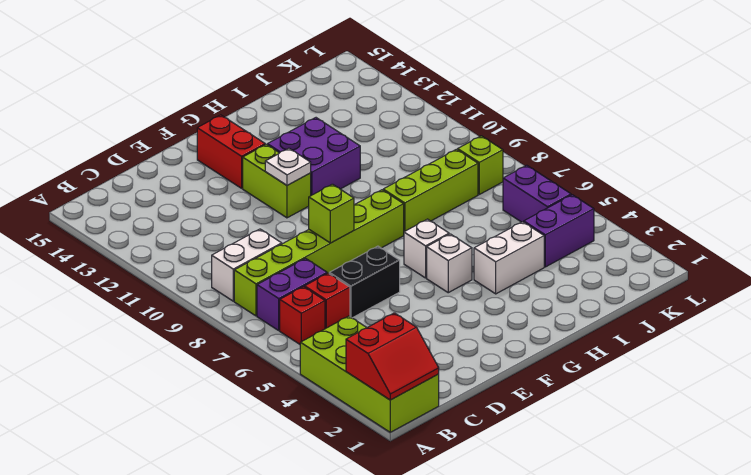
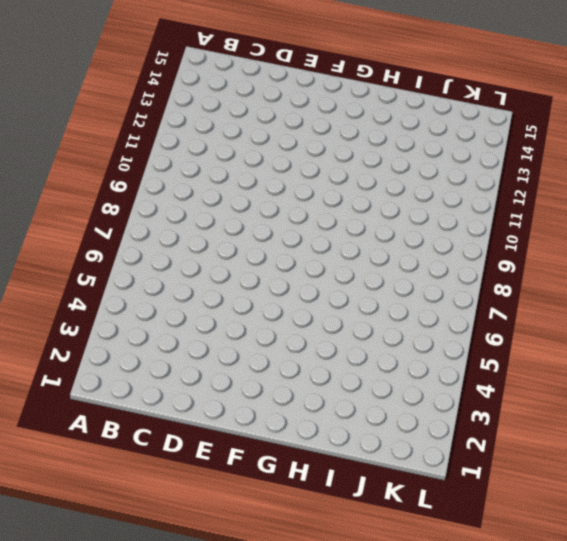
none -> lime brick A1:B4 level 1
none -> red brick B6 level 1
none -> purple brick B7:C7 level 1

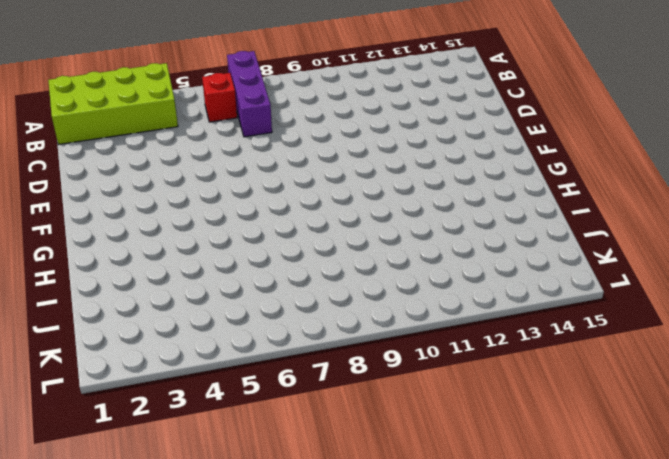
purple brick A7:C7 level 1 -> purple brick B7:C7 level 1
none -> lime brick B8:G8 level 1
none -> white brick B9:C9 level 1
none -> red brick C6 level 1

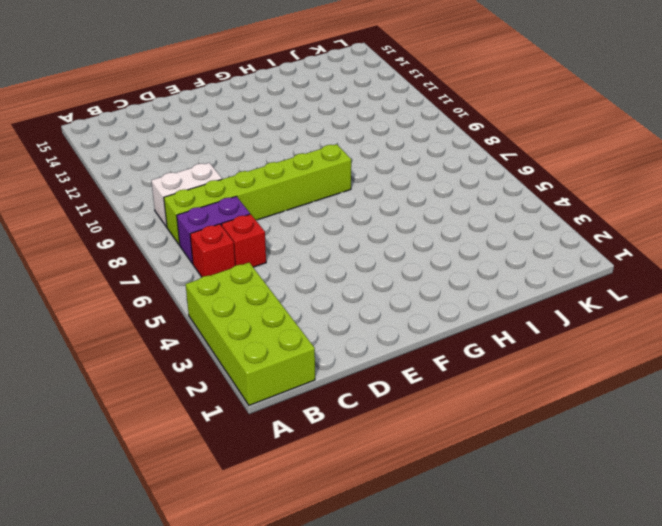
none -> black brick D6:E6 level 1
none -> lime brick F11:F12 level 1
none -> red brick F13:F14 level 1

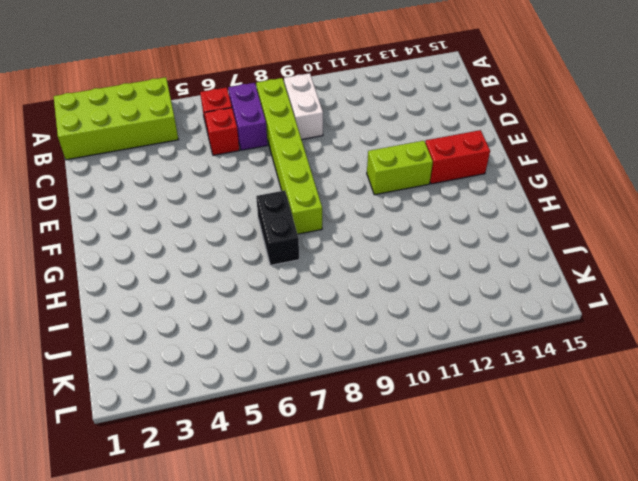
black brick G7:H7 level 1 -> black brick D6:E6 level 1
none -> white brick G5 level 1
none -> white brick G6 level 1
none -> purple brick G11:H12 level 1

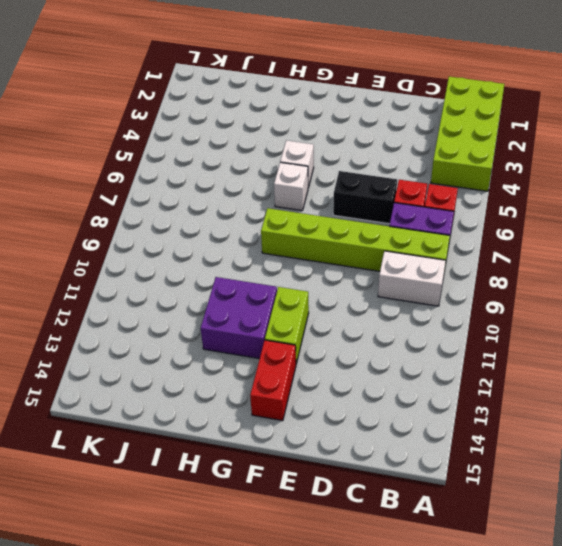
none -> white brick H4:I4 level 1
none -> lime brick H8:J8 level 1
none -> purple brick J4:K4 level 1

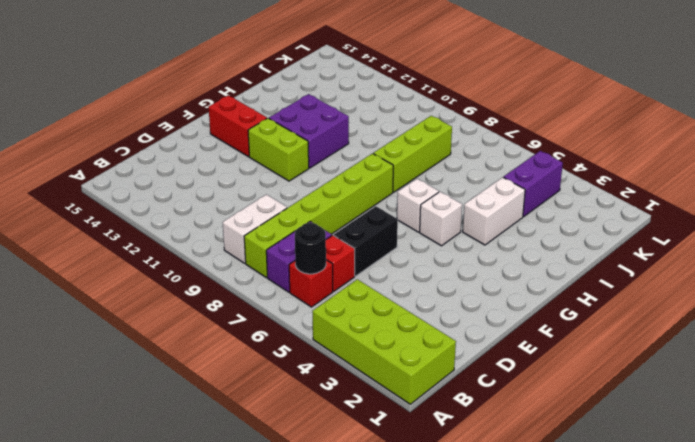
black round brick B6 level 2 -> none
none -> purple brick K5:K6 level 1
none -> lime brick K8 level 1
none -> red slope A1:B2 level 2 top 2

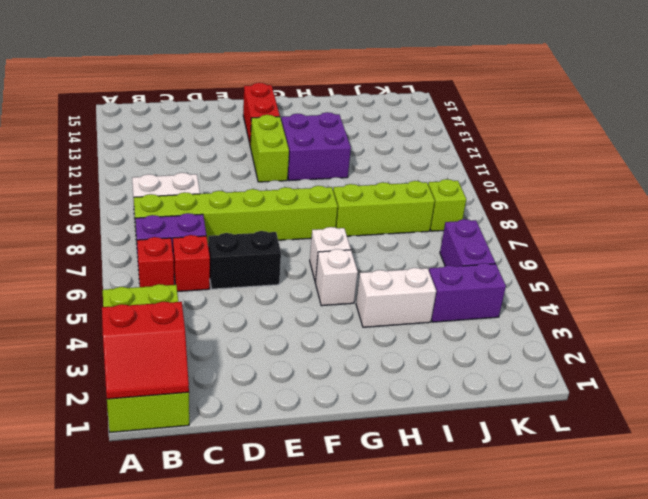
none -> lime brick E8 level 2
none -> white plate F11 level 2

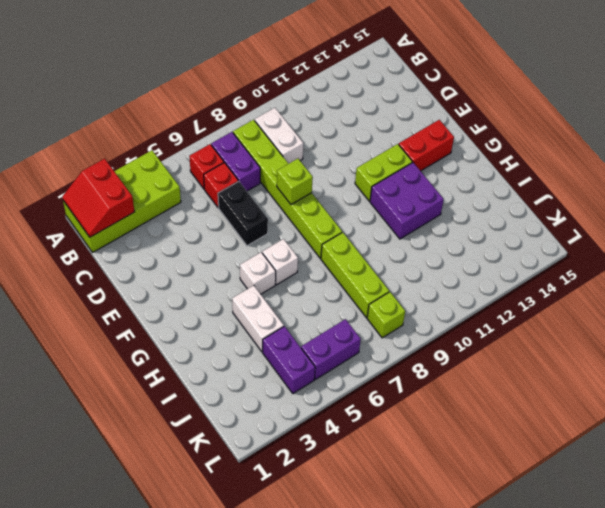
none -> white plate F11 level 2

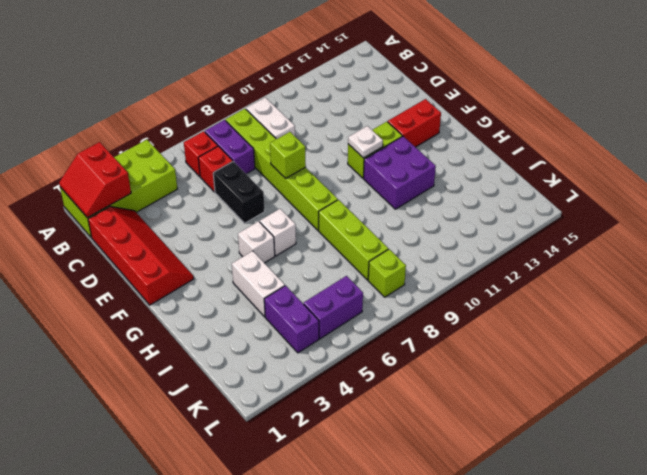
red slope C1:F2 level 1 top 1 -> none

